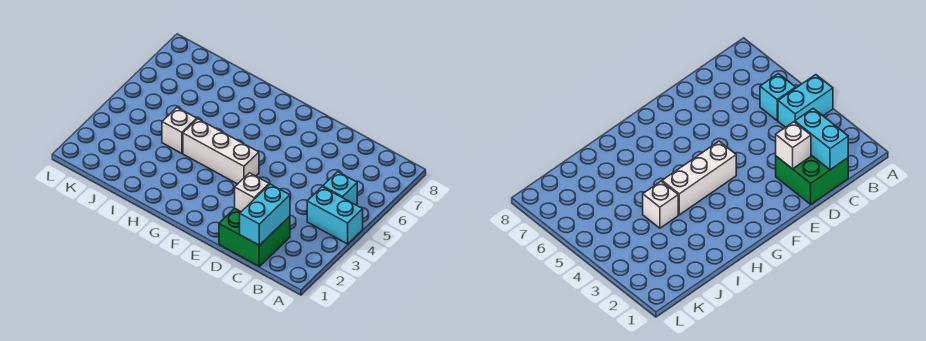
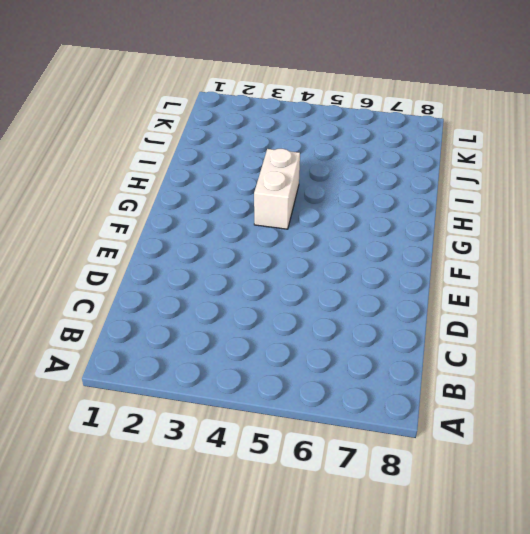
white brick G4:H4 level 1 -> white brick F4:H4 level 1
none -> cyan brick A4:B4 level 1
none -> cyan brick B5 level 1

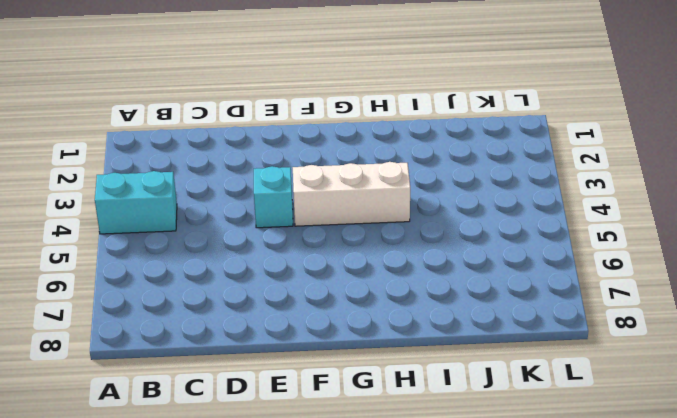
cyan brick E4 level 1 -> cyan brick B5 level 1
none -> green brick C1:D2 level 1
none -> white brick I4 level 1

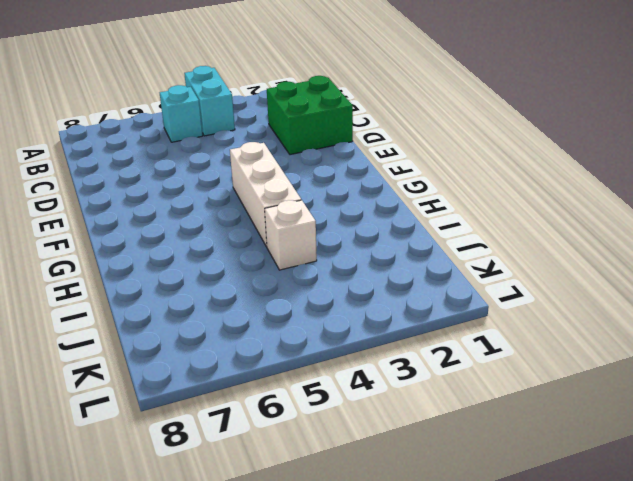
none -> cyan brick C1:C2 level 2
none -> white brick D2 level 2

